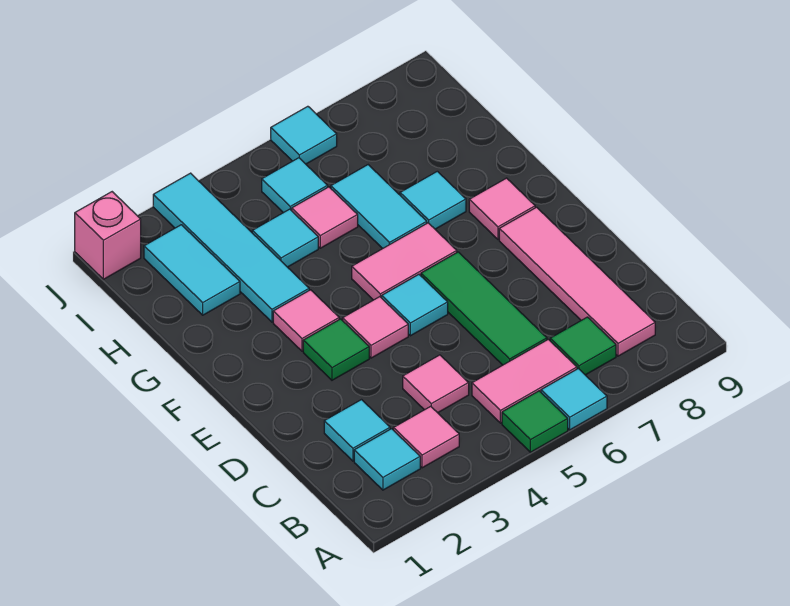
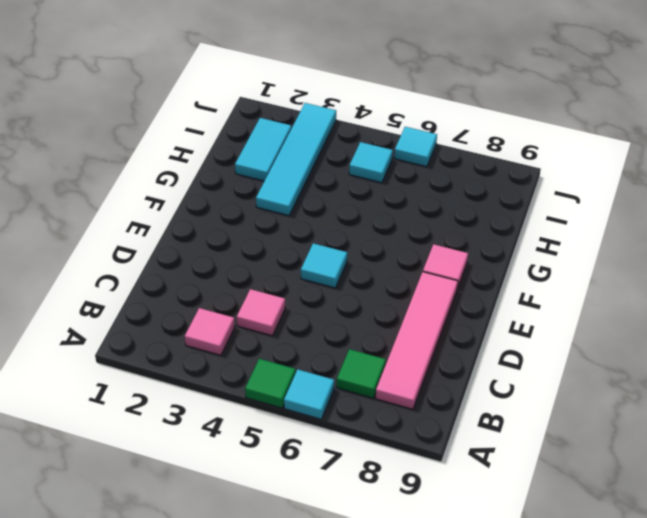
none -> cyan tile B2 level 1
none -> pink tile B5:B6 level 1
none -> cyan tile C2 level 1

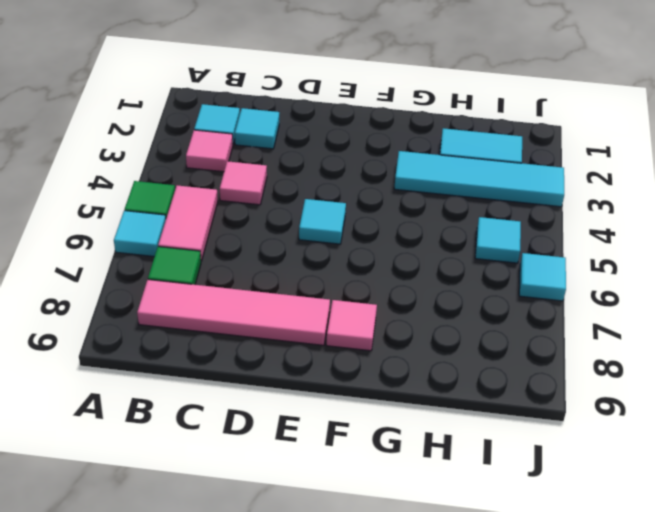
none -> green tile C6:E6 level 1
none -> green tile E3 level 1
none -> pink tile E4 level 1

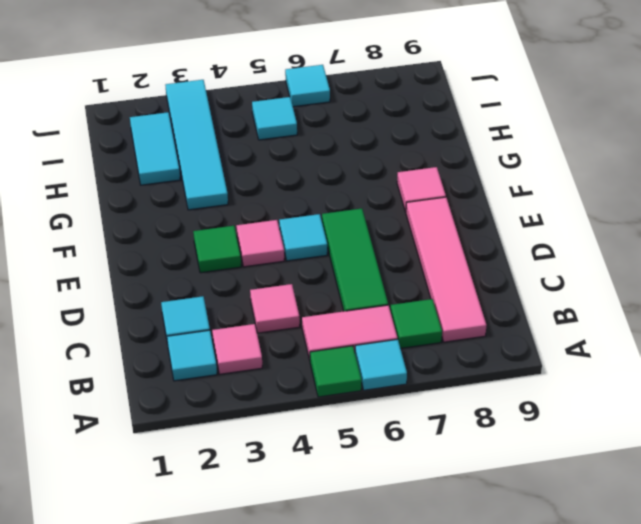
none -> pink tile F3 level 1
none -> pink tile F5:F6 level 1
none -> cyan tile G6:H6 level 1

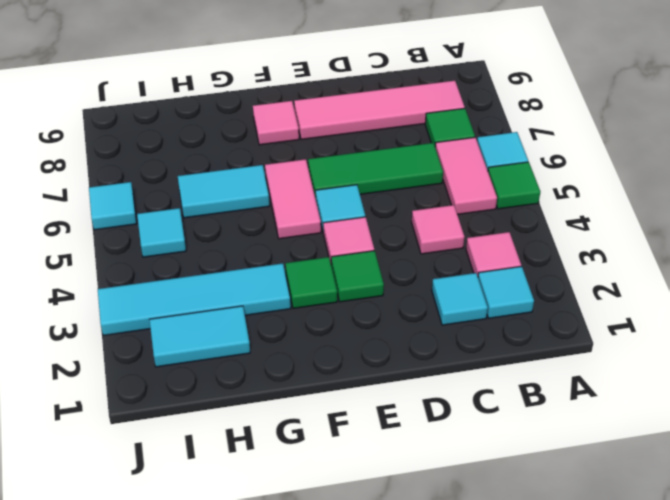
green tile F3 level 1 -> pink tile F3 level 1
none -> cyan tile G7 level 1
none -> cyan tile H4 level 1
none -> pink tile H5 level 1

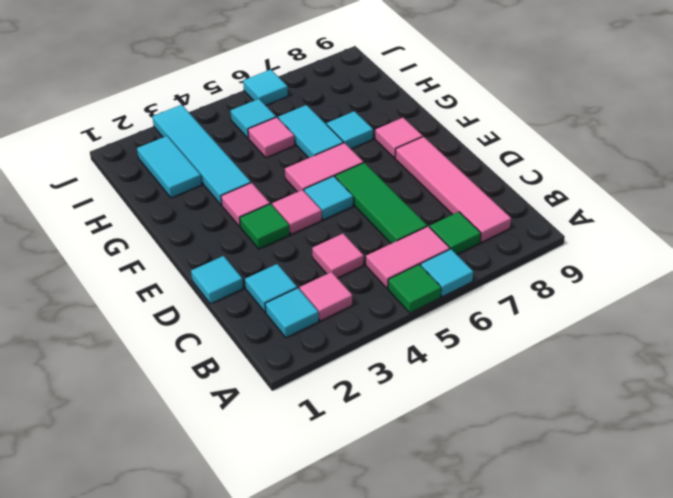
cyan tile D1 level 1 -> cyan tile H4 level 1
none -> pink brick J1 level 1

